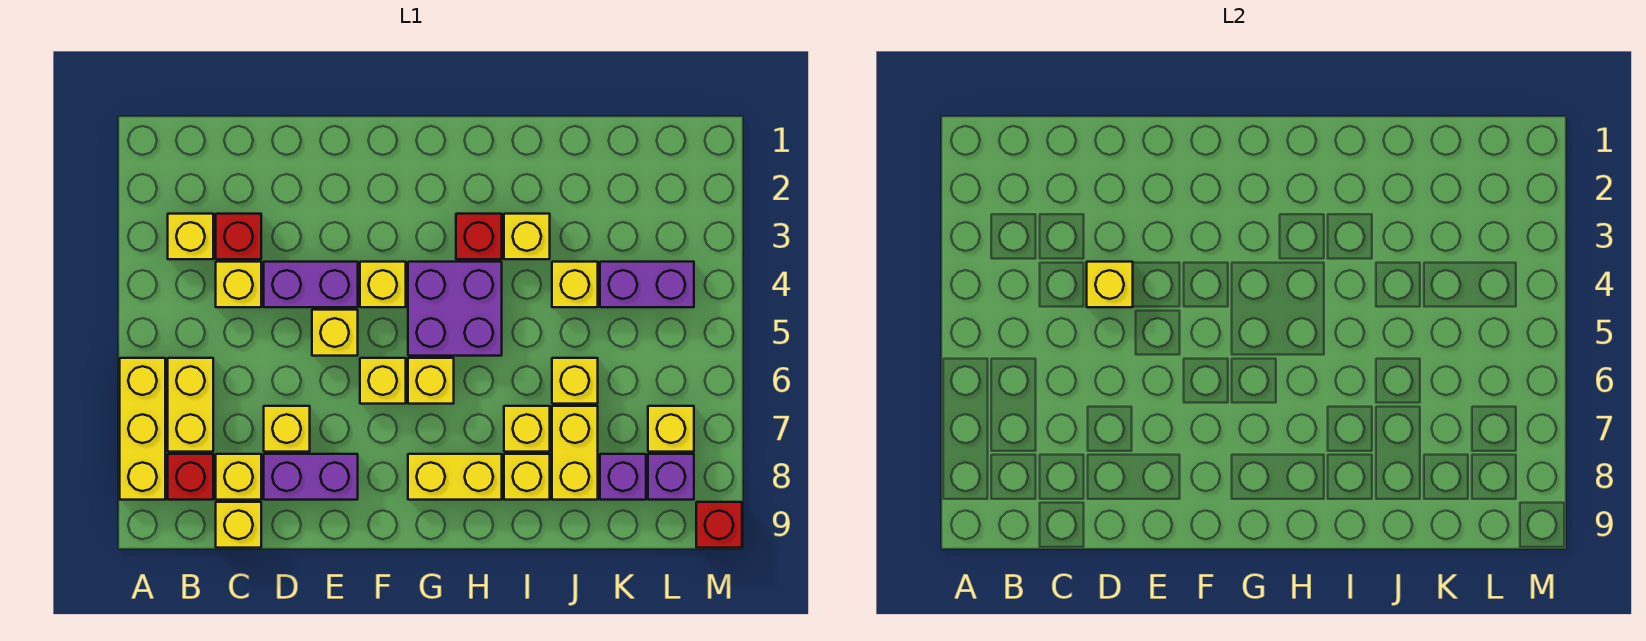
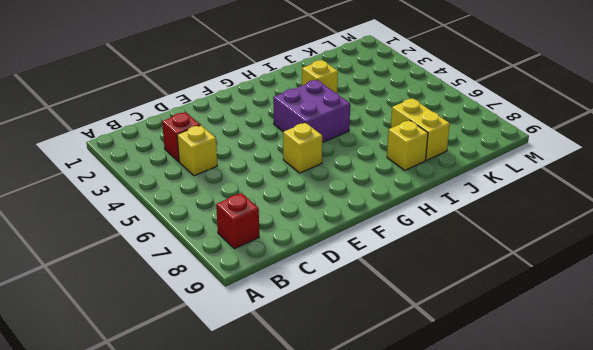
none -> yellow brick A6:A8 level 1
none -> yellow brick B3 level 1
none -> yellow brick B6:B7 level 1
none -> yellow brick C8 level 1

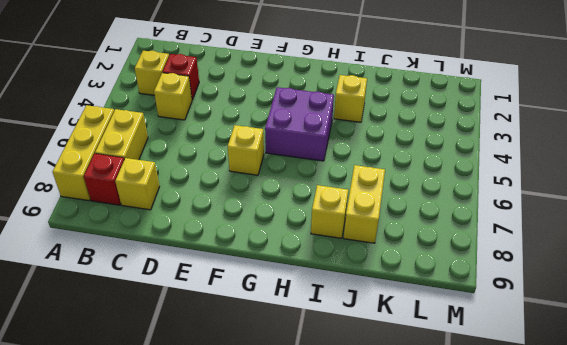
none -> yellow brick C9 level 1
none -> purple brick D4:E4 level 1
none -> yellow brick D7 level 1
none -> purple brick D8:E8 level 1

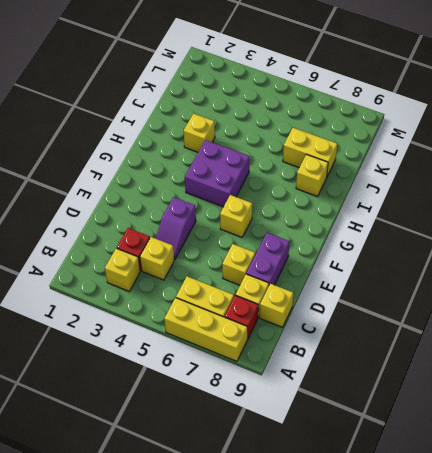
purple slope D4:E4 level 1 top E -> purple brick D4:E4 level 1
none -> yellow brick E5 level 1
none -> yellow brick F4 level 1
none -> yellow brick G6 level 1
none -> yellow brick G8:H8 level 1

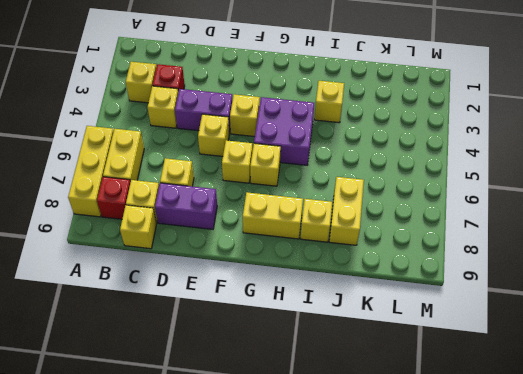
none -> red brick H3 level 1
none -> yellow brick I7 level 1
none -> yellow brick J4 level 1
none -> yellow brick J6 level 1

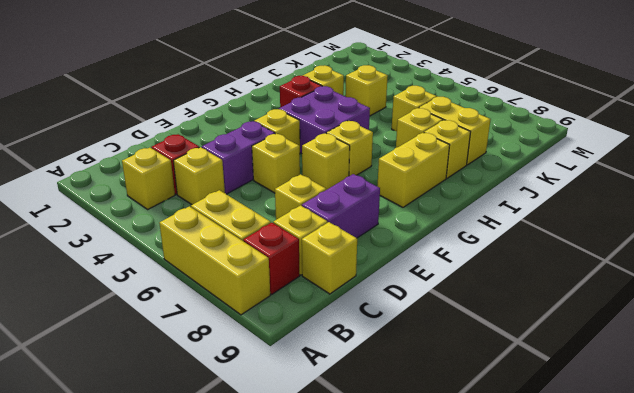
none -> purple brick K4:L4 level 1
none -> purple brick K8 level 1
none -> yellow brick L7 level 1
none -> purple brick L8 level 1

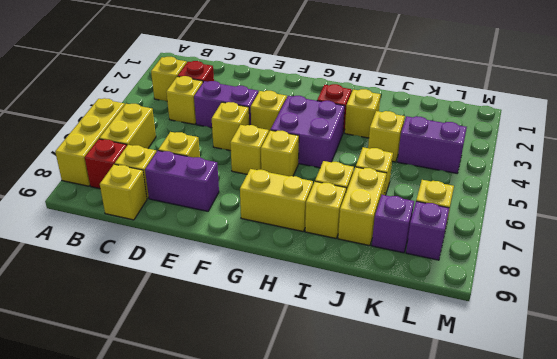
none -> red brick M9 level 1
none -> yellow brick D4 level 2

